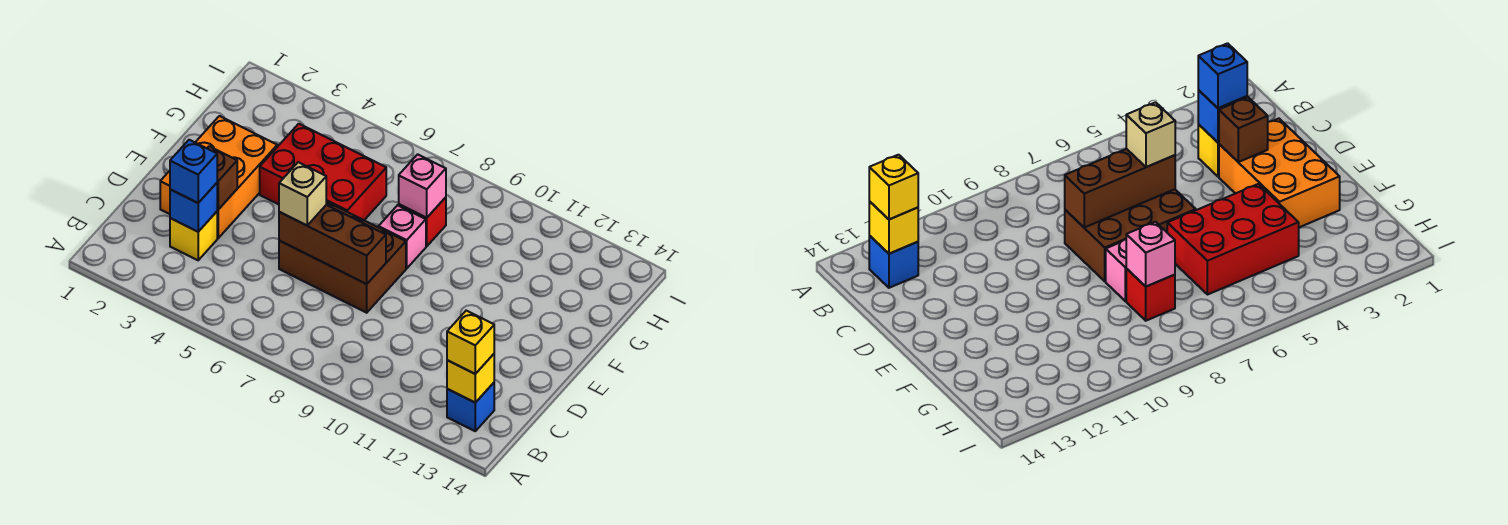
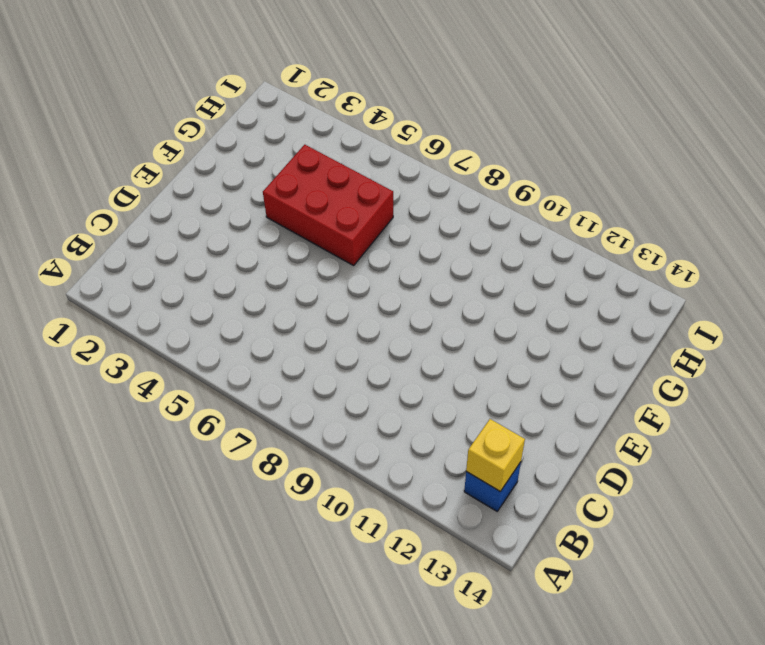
none -> yellow brick C3 level 1
none -> orange brick D2:F3 level 1
none -> brown brick D6:E8 level 1

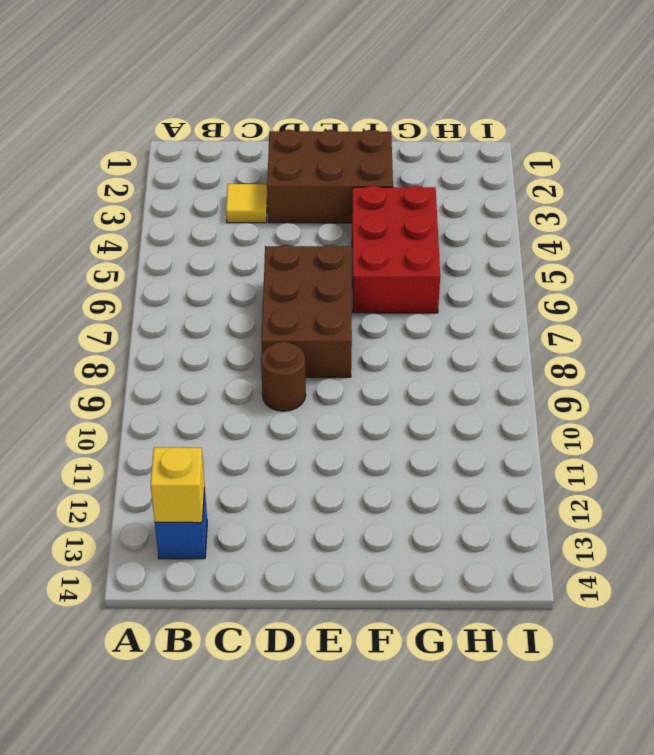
yellow tile C3 level 1 -> yellow brick C3 level 1
brown brick D2:F3 level 1 -> orange brick D2:F3 level 1
brown round brick D9 level 1 -> none
none -> pink brick F8 level 1
none -> red brick G8 level 1
none -> blue brick C3 level 2

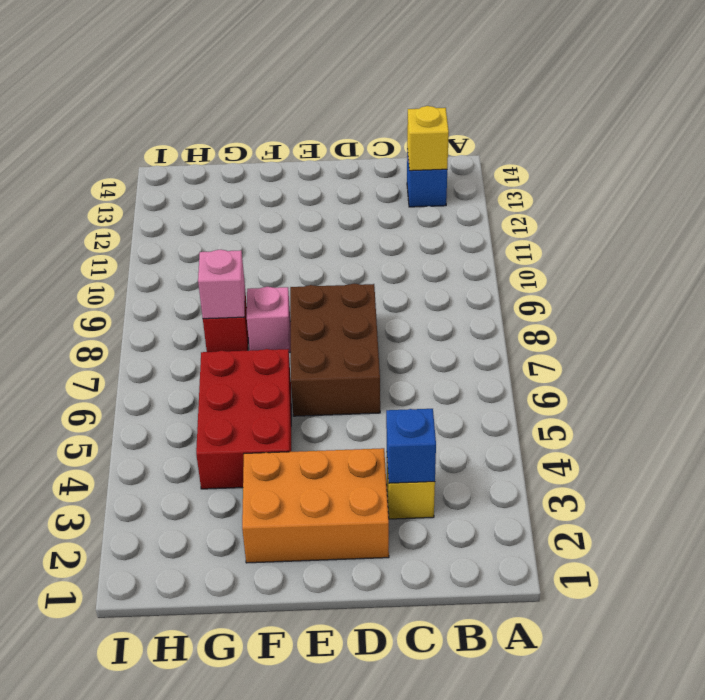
none -> brown brick D3 level 2
none -> brown brick D6:D8 level 2
none -> yellow brick B13 level 3

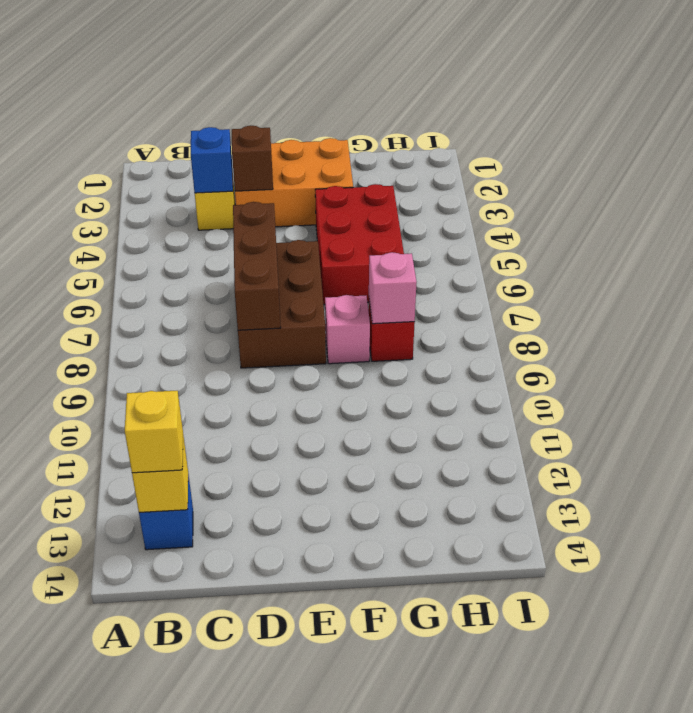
none -> blue brick C3 level 3
none -> tan brick D6 level 3

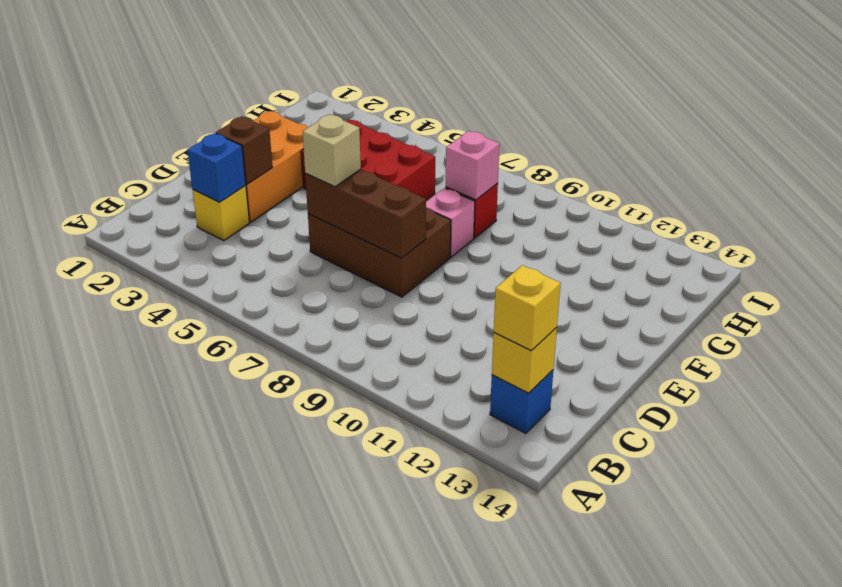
none -> blue brick C3 level 3

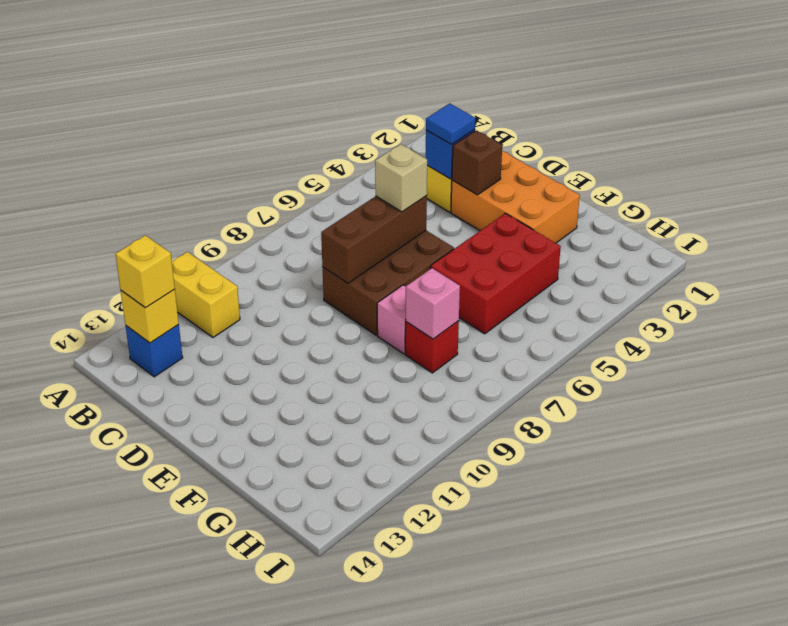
yellow brick A11:B11 level 1 -> none
blue tile C3 level 3 -> blue brick C3 level 3

